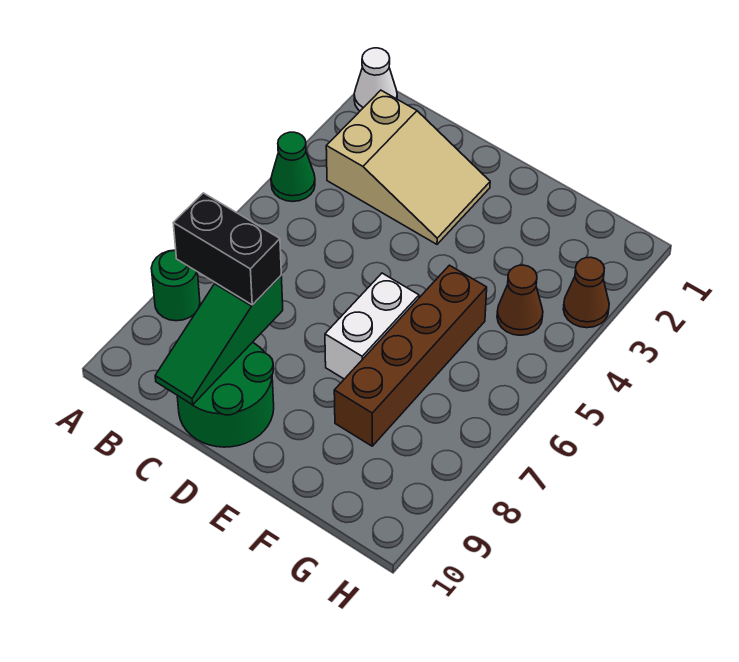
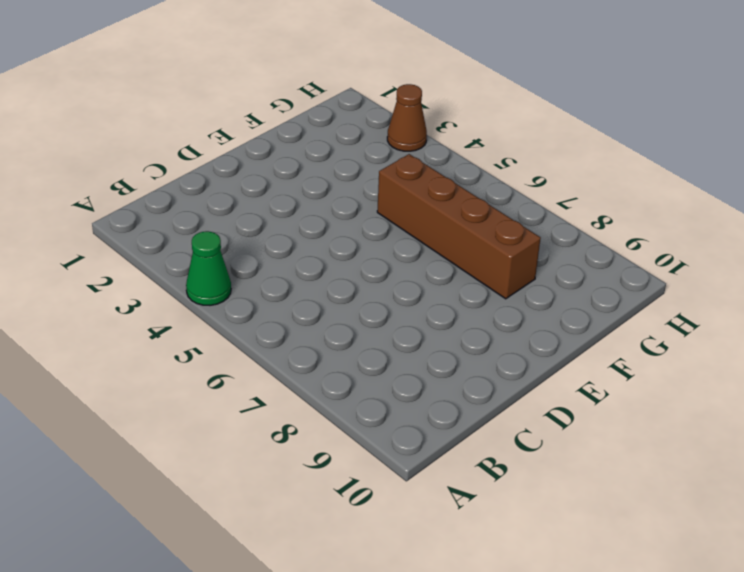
none -> white cone A1 level 1
none -> green round brick A8 level 1

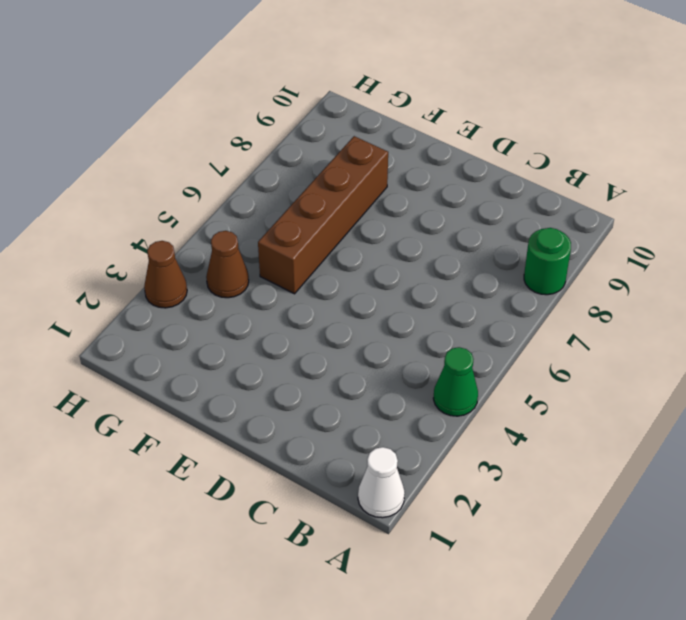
none -> tan slope B2:D3 level 1 top B
none -> green round brick C9:D10 level 1

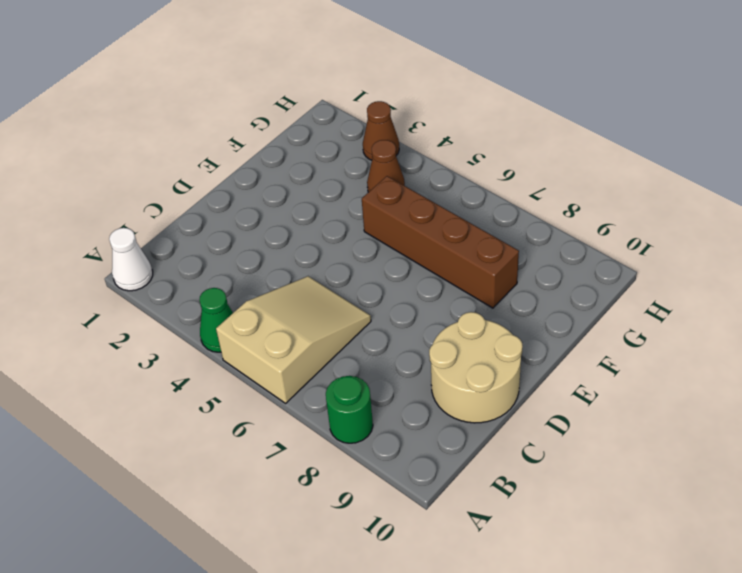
tan slope A5:C6 level 1 top A -> tan slope B2:D3 level 1 top B
tan round brick C9:D10 level 1 -> green round brick C9:D10 level 1
none -> white brick E6:E7 level 1
none -> green slope C8:C10 level 2 top 8

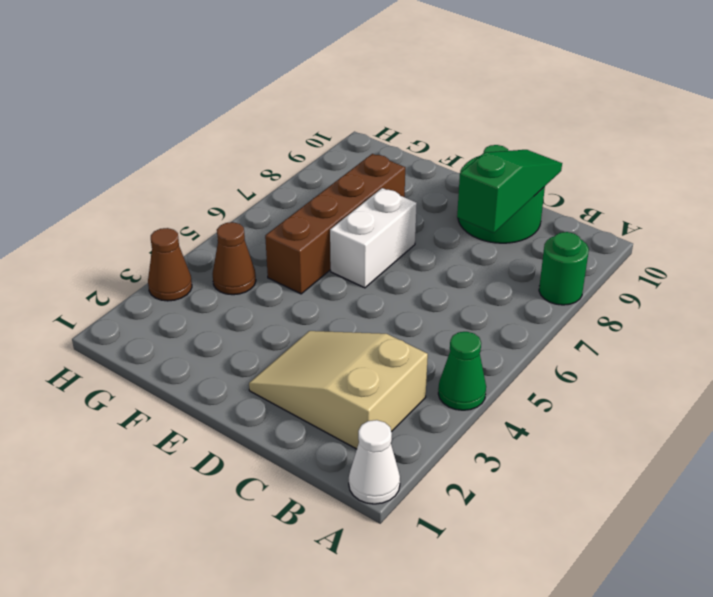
none -> black brick B8:C8 level 3

